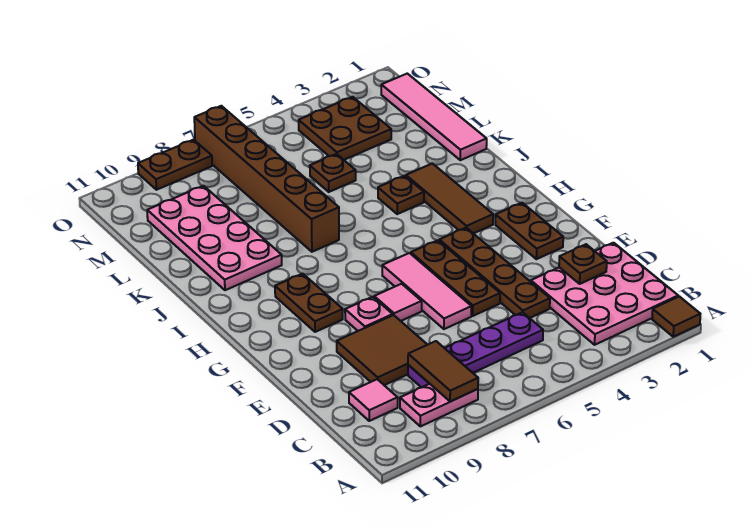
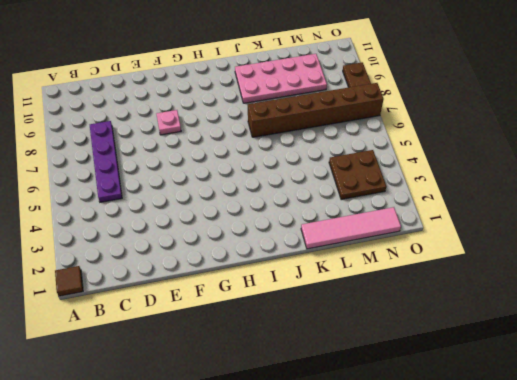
none -> pink plate B1:D3 level 1
none -> pink plate B8:B9 level 1
none -> pink tile C10 level 1

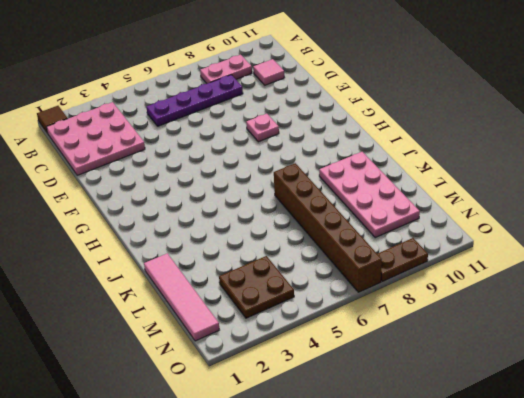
none -> brown plate D4:G4 level 1
none -> brown tile D8:E9 level 1
none -> brown plate E5:G5 level 1

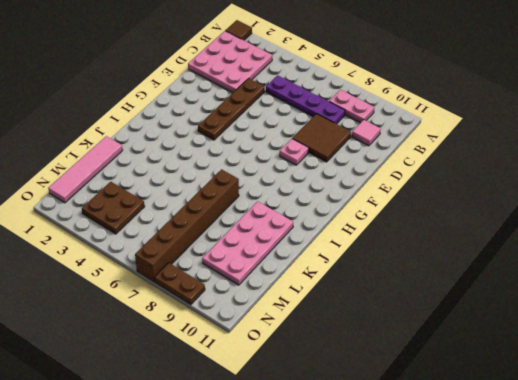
none -> brown plate E5:G5 level 1
none -> pink tile E6:G6 level 1
none -> brown plate F2:G2 level 1

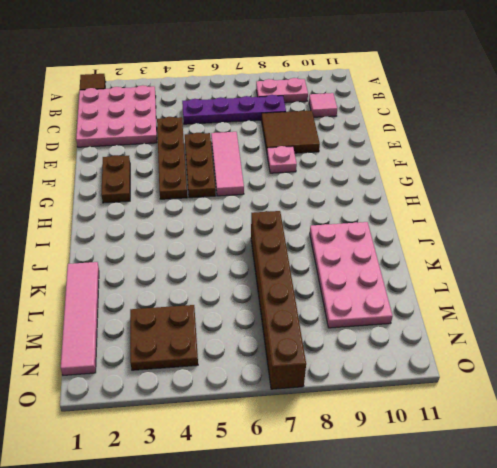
none -> pink tile F7 level 1
none -> brown plate G9:H9 level 1
none -> brown tile H3:J3 level 1

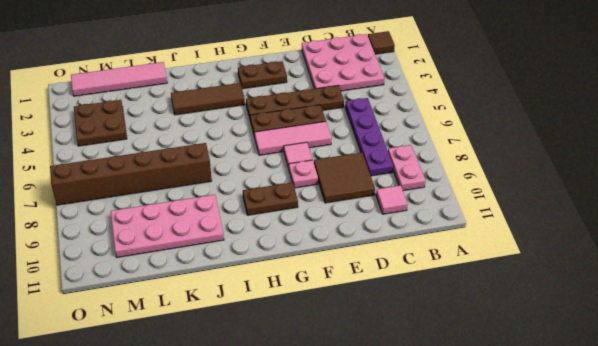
none -> brown plate J4 level 1
none -> brown plate L5 level 1
none -> brown plate O8:O9 level 1

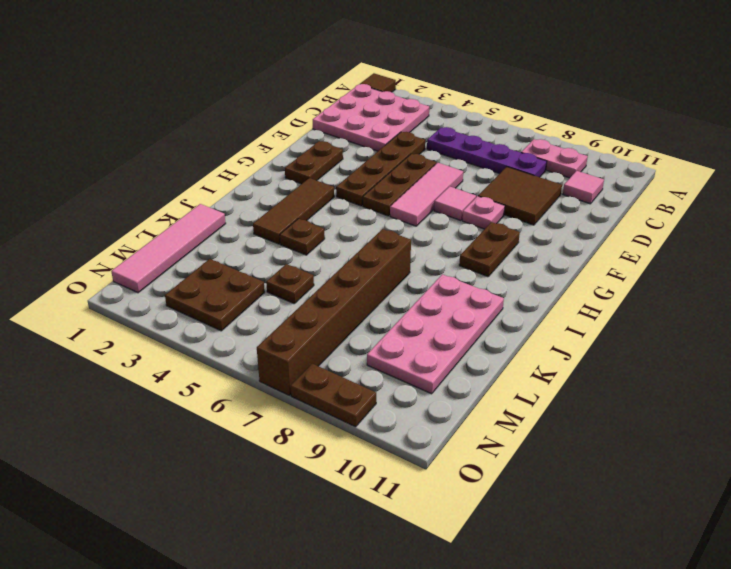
none -> brown tile B8:C8 level 2
none -> brown plate D2 level 2

